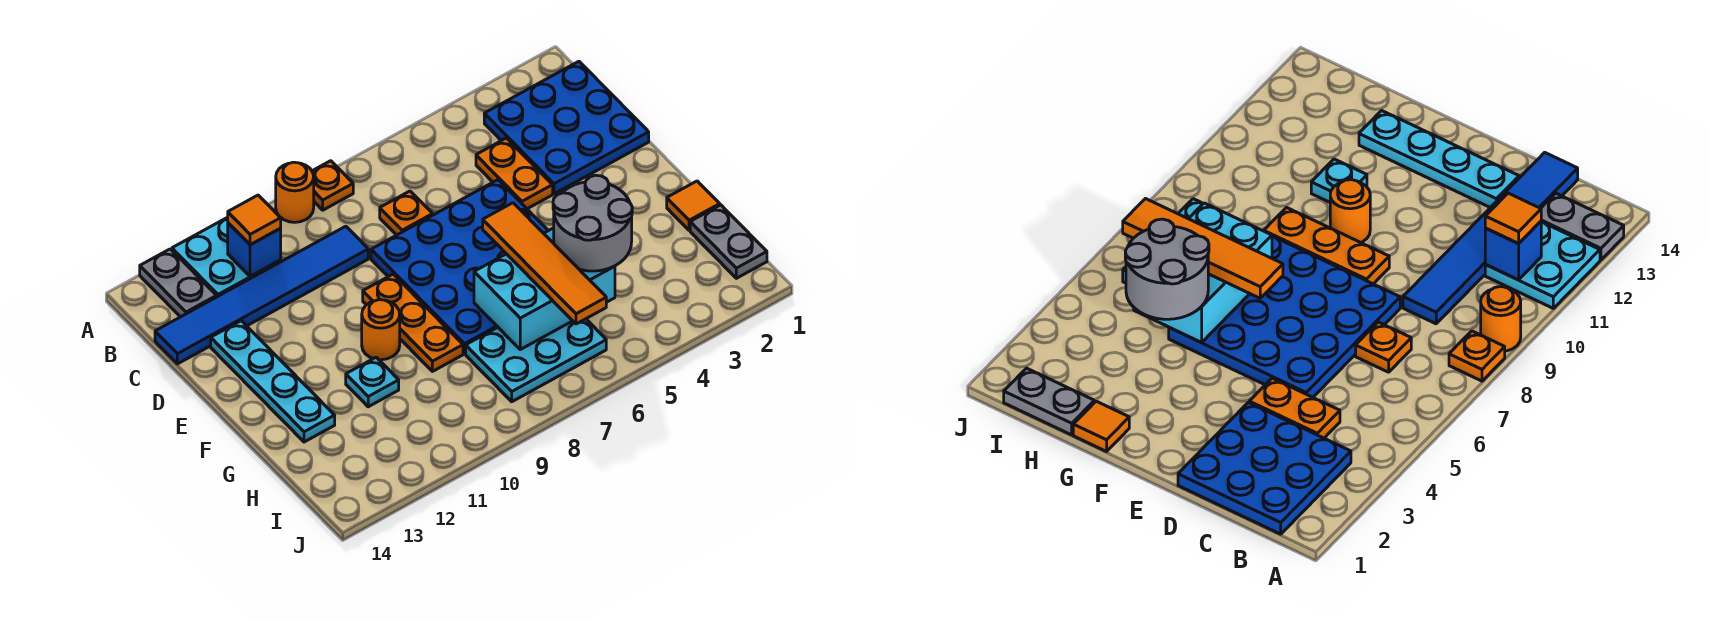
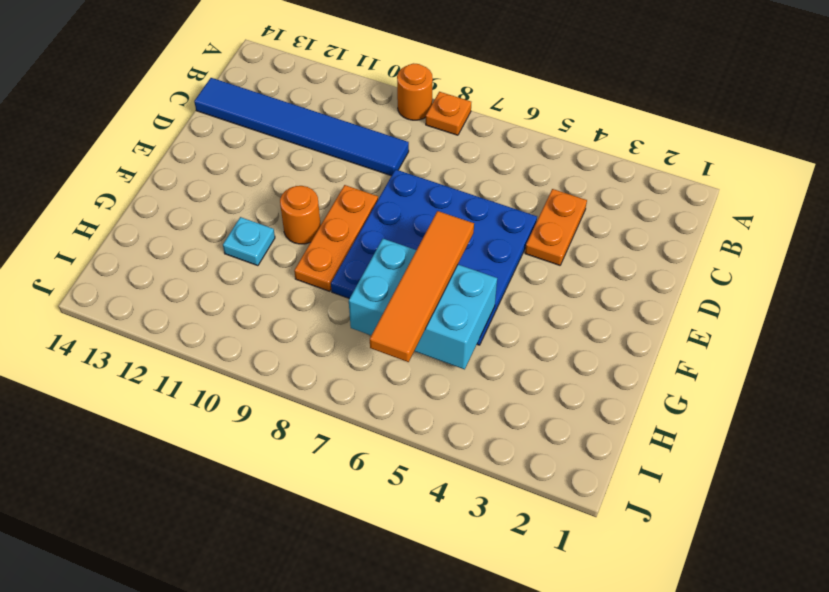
none -> cyan plate A11:B12 level 1
none -> grey plate A13:B13 level 1
none -> blue plate B1:D3 level 1

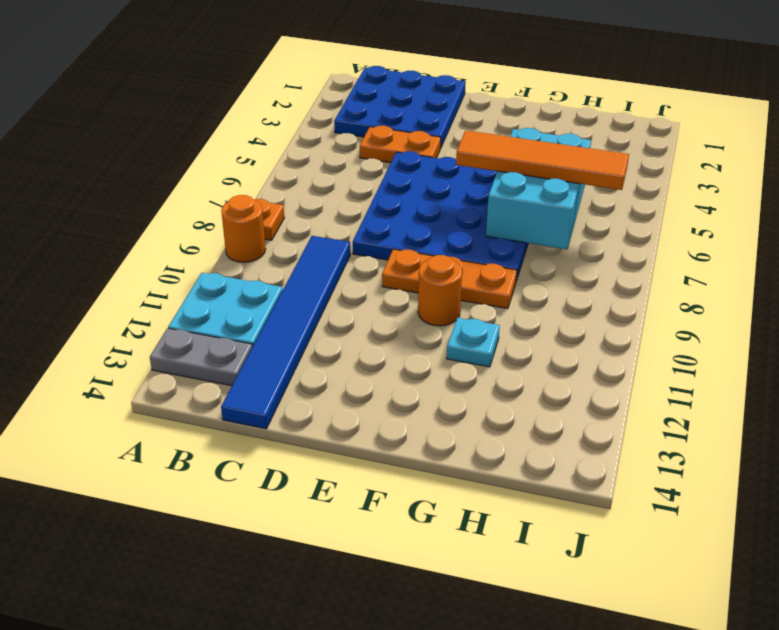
none -> orange plate C7 level 1
none -> cyan plate D13:G13 level 1
none -> orange tile G1 level 1

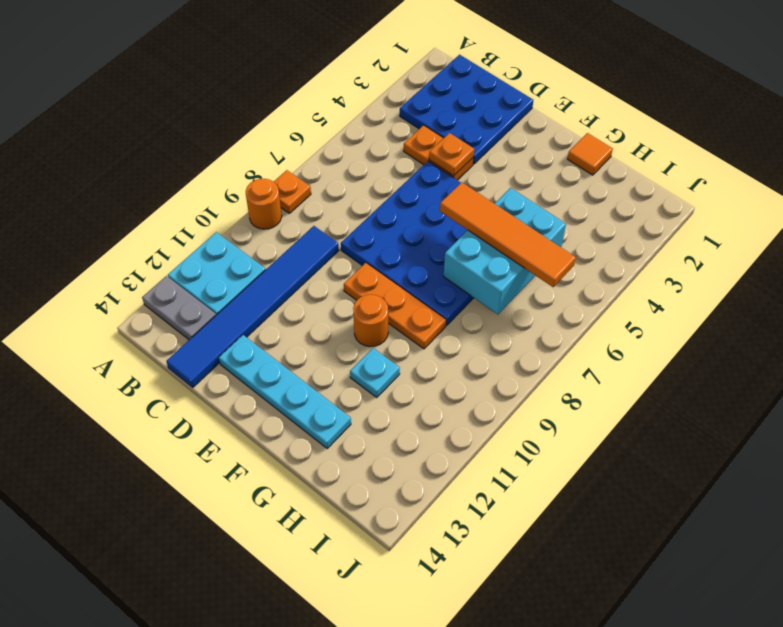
orange plate D4 level 2 -> orange plate C7 level 1
none -> grey plate H1:I1 level 1
none -> cyan plate H6:I8 level 1
none -> blue brick B11 level 2

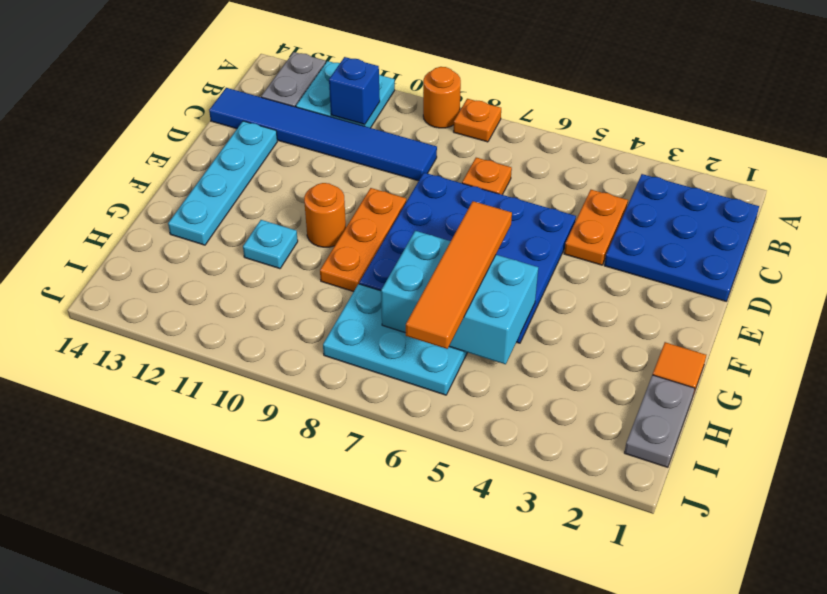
none -> orange tile B11 level 3
none -> grey round brick G4:H5 level 3

